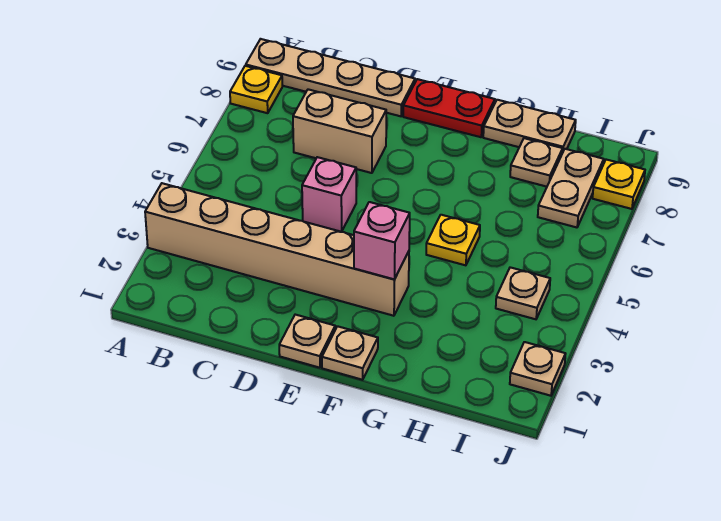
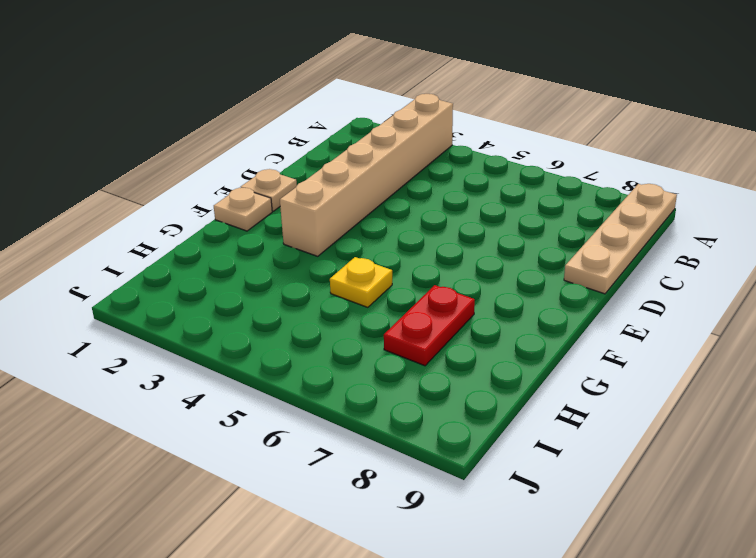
red plate G7:H7 level 1 -> red plate E9:F9 level 1
none -> yellow plate A8 level 1
none -> tan brick C7:D7 level 1
none -> pink brick D5 level 1

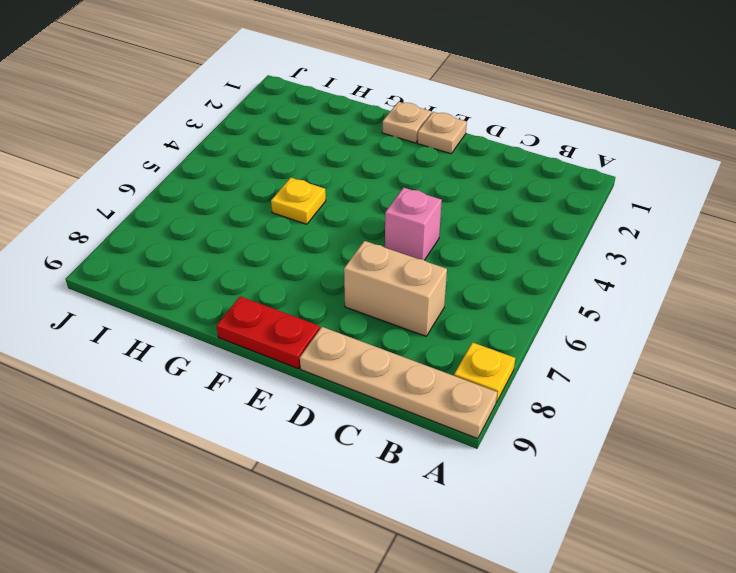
none -> tan brick A3:F3 level 1
none -> tan plate G9:H9 level 1
none -> tan plate H8 level 1

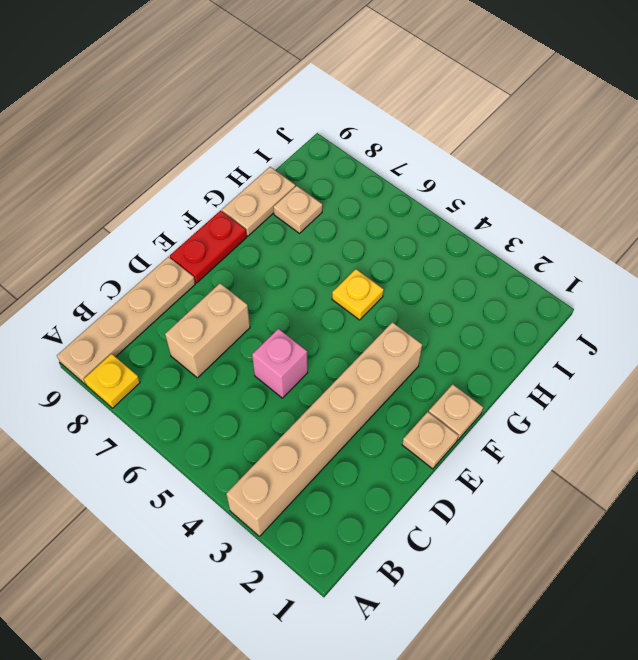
none -> tan plate I4 level 1
none -> tan plate I7:I8 level 1
none -> tan plate J2 level 1

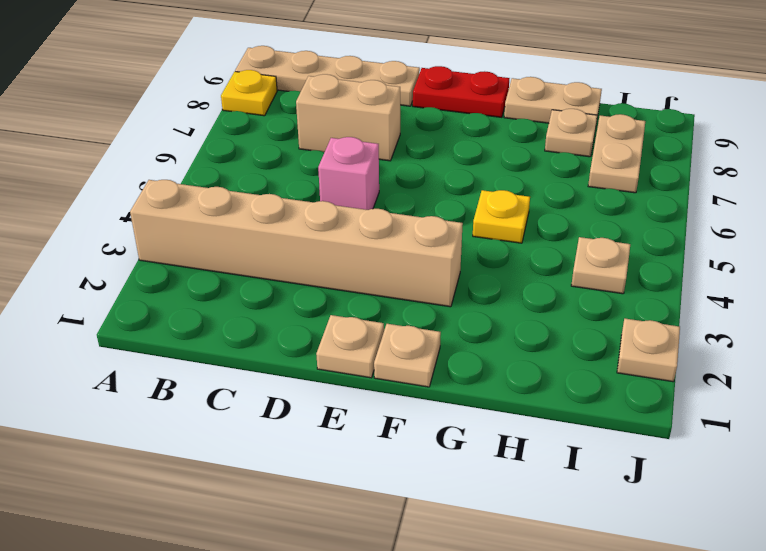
none -> yellow plate J8 level 1
none -> pink brick F3 level 2

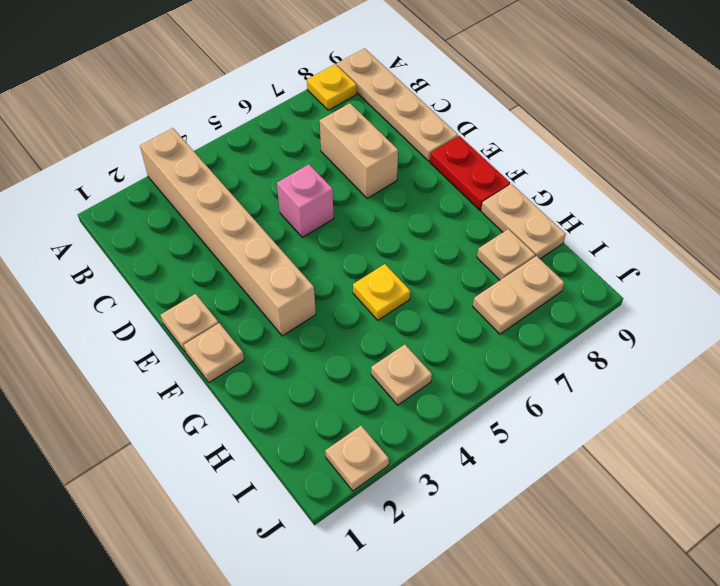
none -> yellow plate J8 level 1
none -> pink brick F3 level 2

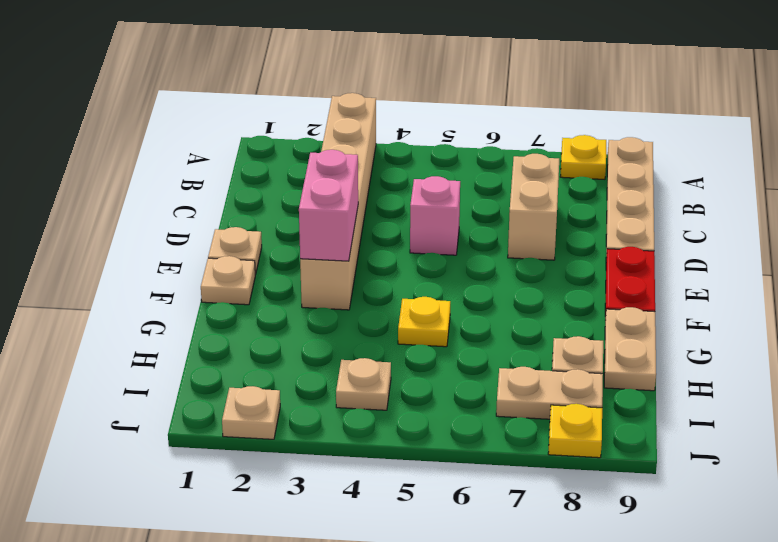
pink brick E3:F3 level 2 -> pink brick F3 level 2

